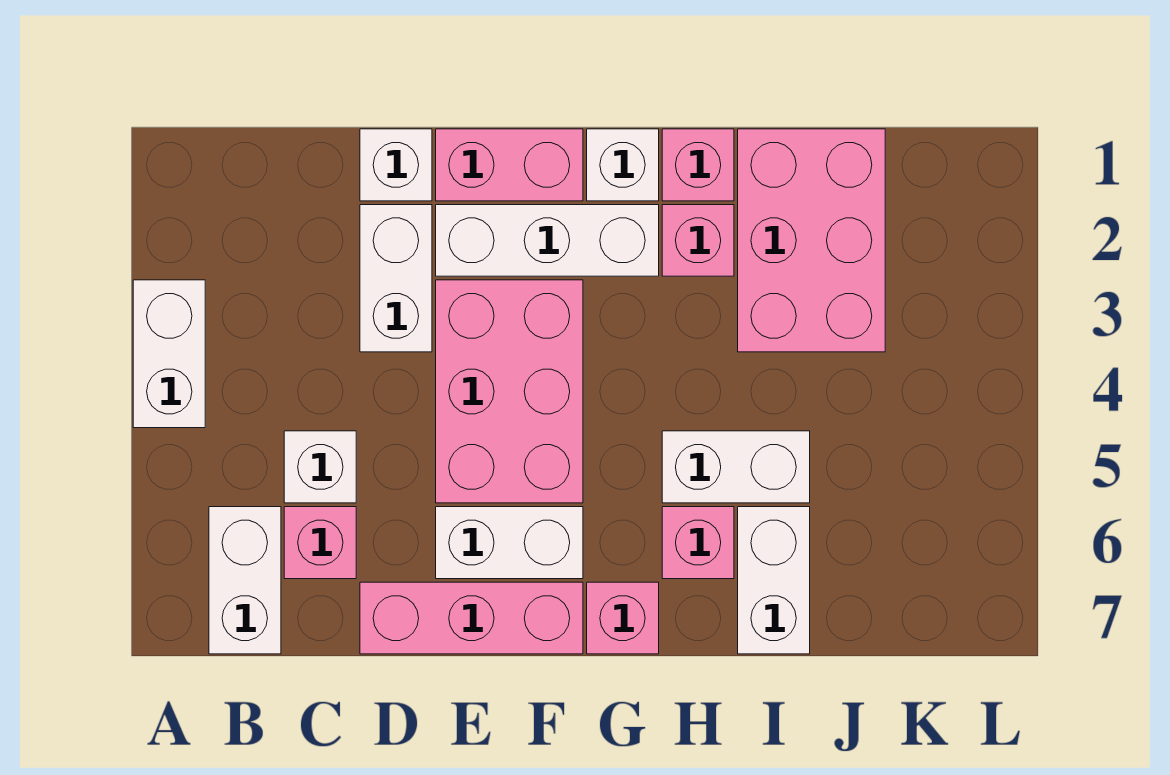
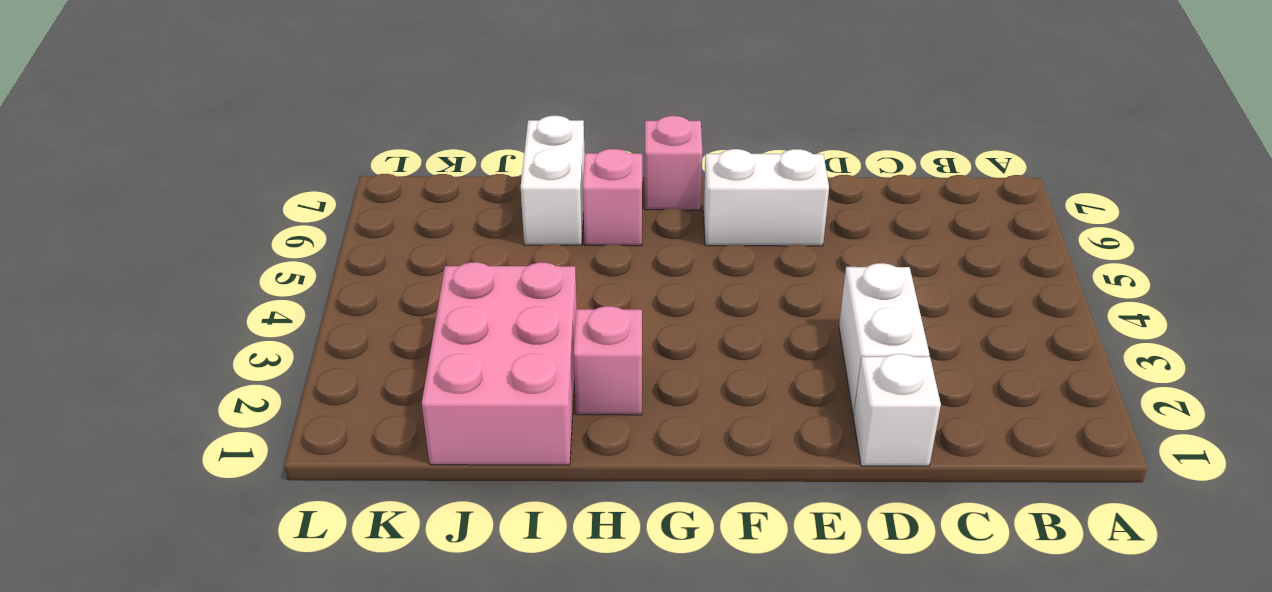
none -> white brick A3:A4 level 1
none -> white brick B6:B7 level 1
none -> white brick C5 level 1

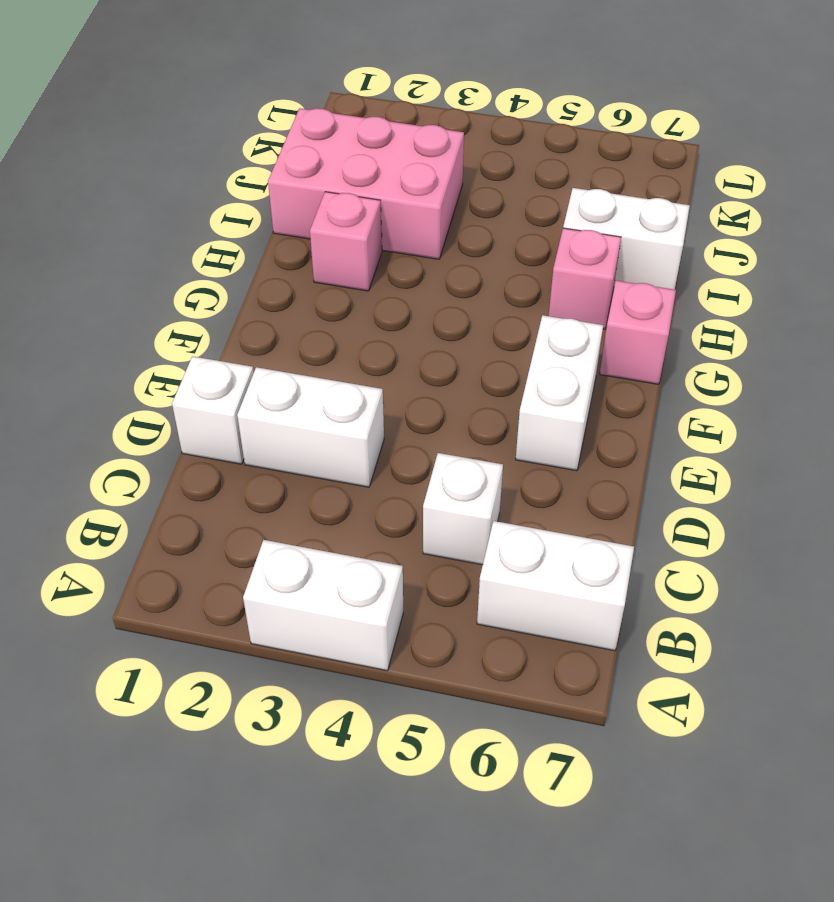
none -> pink brick C6 level 1
none -> pink brick D7:F7 level 1
none -> pink brick E1:F1 level 1

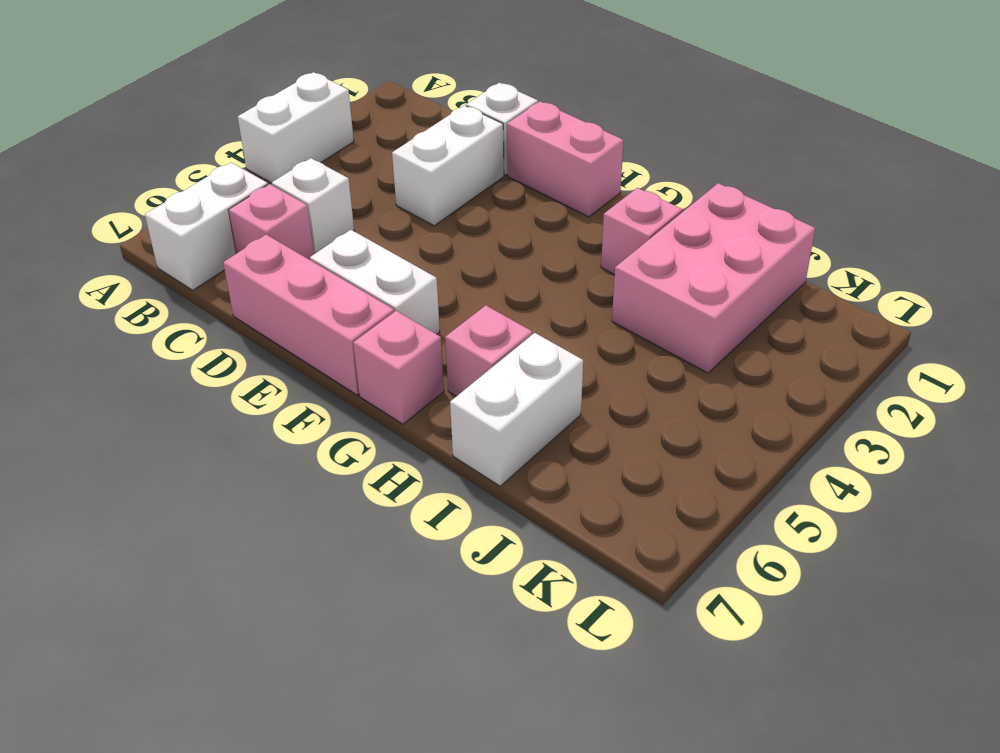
none -> white brick E2:G2 level 1
none -> pink brick E3:F5 level 1
none -> white brick G1 level 1

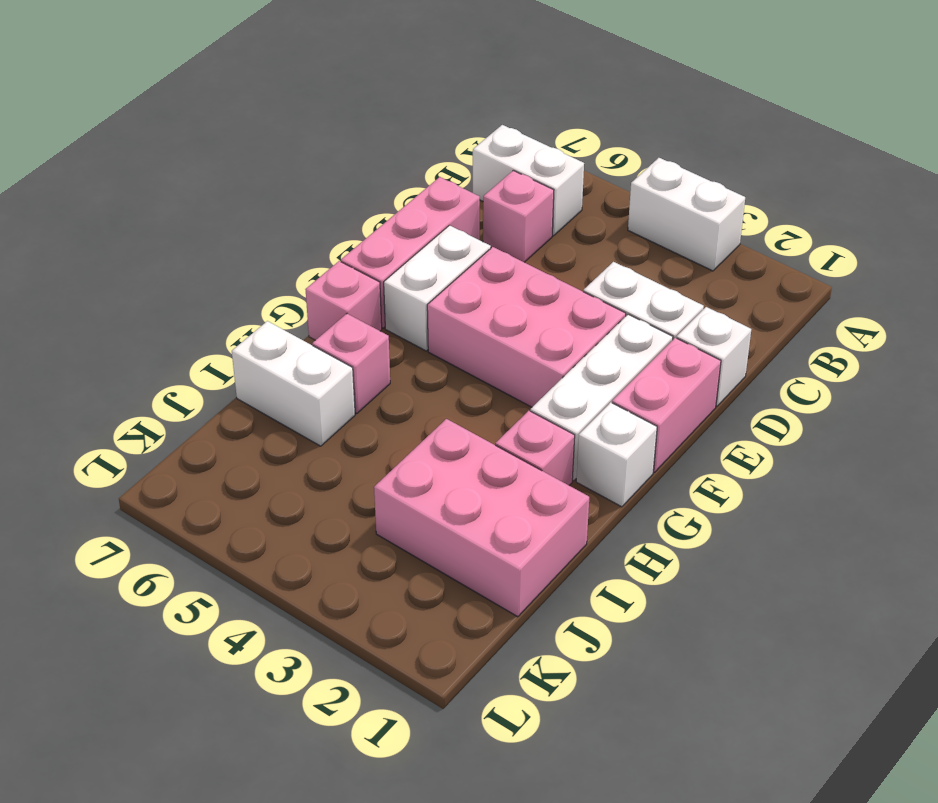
none -> white brick C5 level 1
none -> pink brick H1 level 1
none -> white brick H5:I5 level 1

